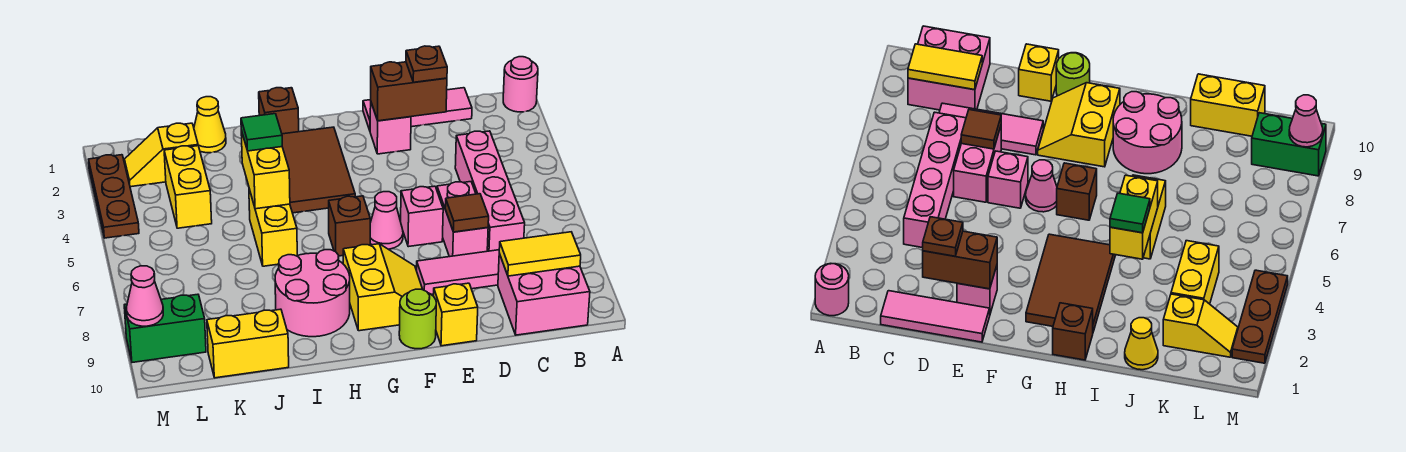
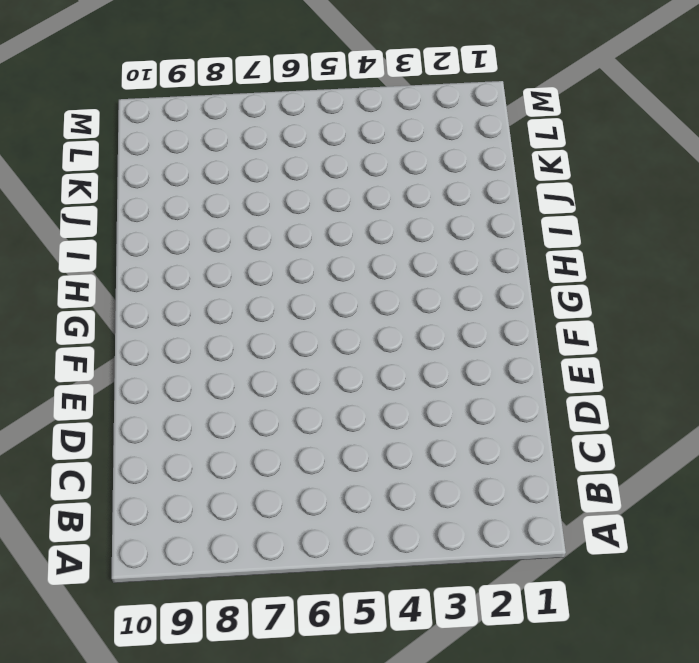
none -> pink round brick A1 level 1
none -> pink brick B9:C10 level 1
none -> pink tile C1:E1 level 1
none -> pink brick C4:C7 level 1

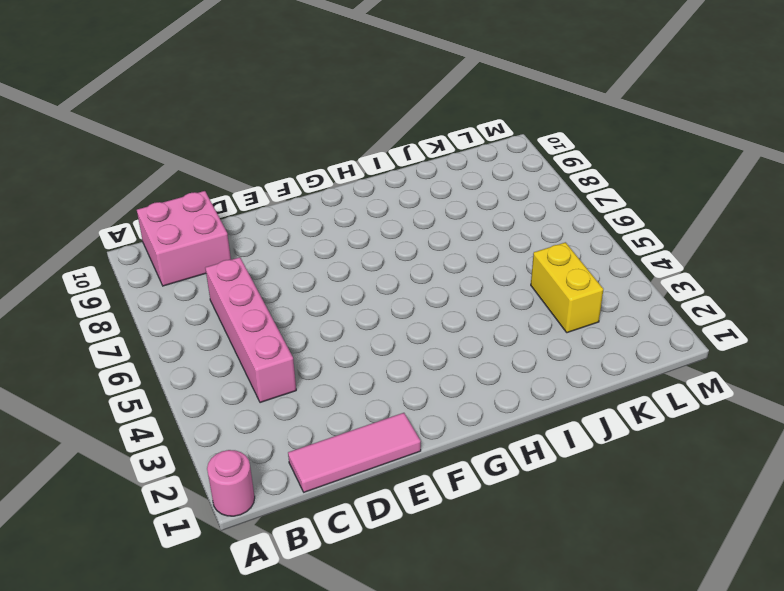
none -> pink tile C8:E8 level 1
none -> pink brick D6:D7 level 1
none -> pink brick E2 level 1
none -> pink brick E6 level 1

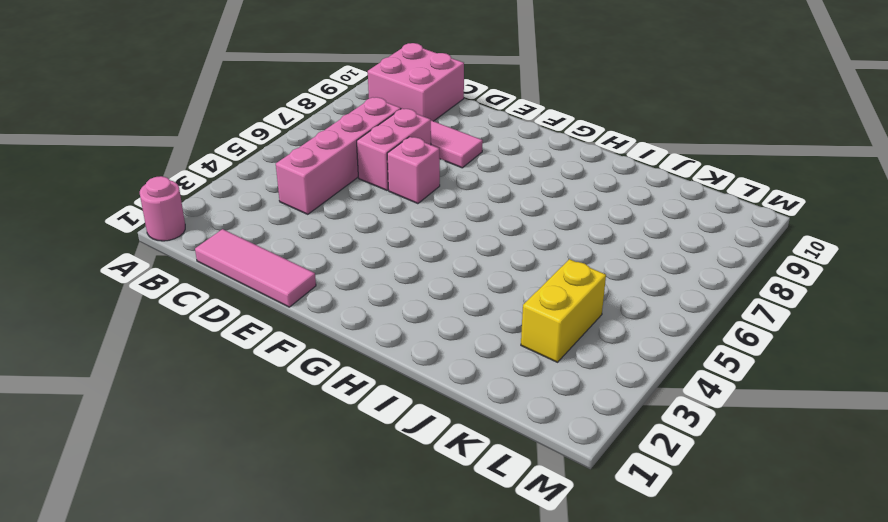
none -> pink brick E2 level 1
none -> yellow brick E10 level 1
none -> pink cone F6 level 1
none -> yellow slope F8:G9 level 1 top G

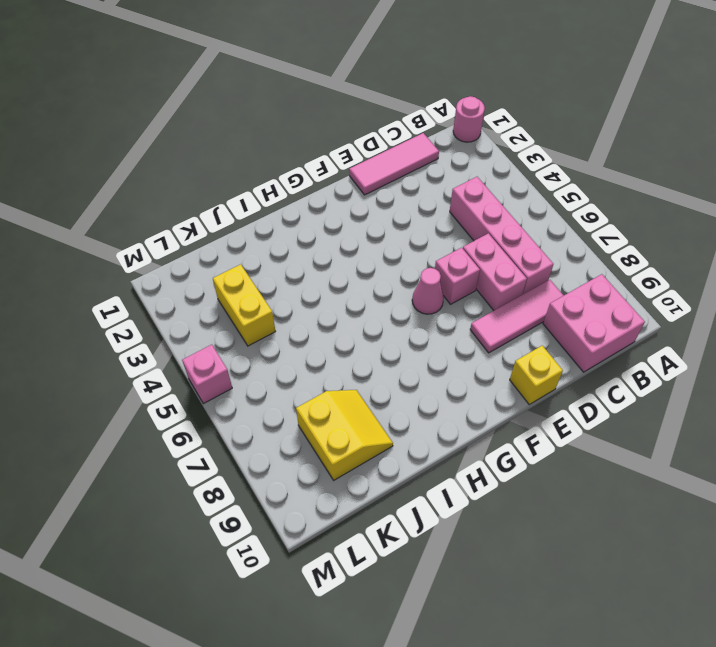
yellow slope J8:K9 level 1 top K -> yellow slope F8:G9 level 1 top G
pink brick M5 level 1 -> pink brick E2 level 1
none -> lime round brick F10 level 1
none -> brown tile G2:H4 level 1
none -> brown brick G6 level 1
none -> brown brick H1 level 1

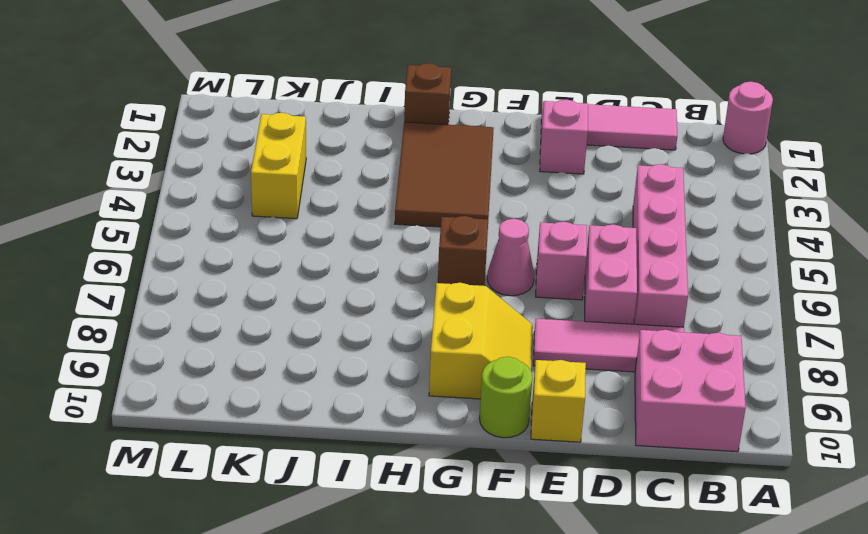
none -> pink round brick H8:I9 level 1
none -> yellow brick I5:I6 level 1
none -> yellow cone J1 level 1
none -> yellow brick J10:K10 level 1

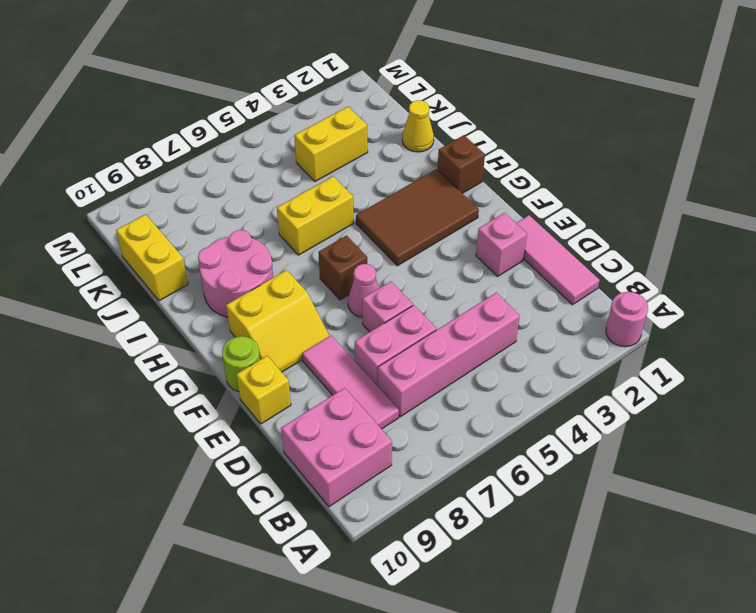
none -> yellow slope K2:L2 level 1 top K
none -> green brick L9:M9 level 1
none -> brown plate M2:M4 level 1
none -> yellow tile B9:C9 level 2

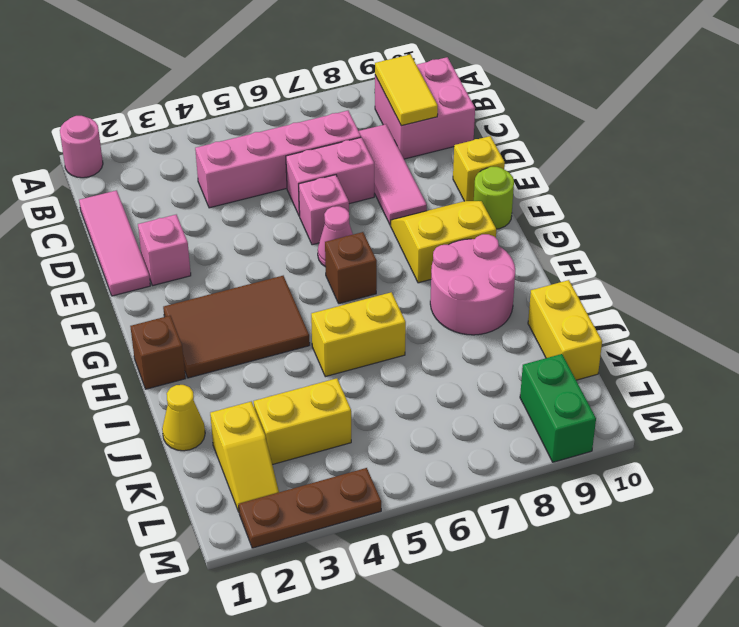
none -> brown brick D2:E2 level 2
none -> brown tile D7 level 2
none -> yellow brick I4:I5 level 2
none -> pink cone M9 level 2

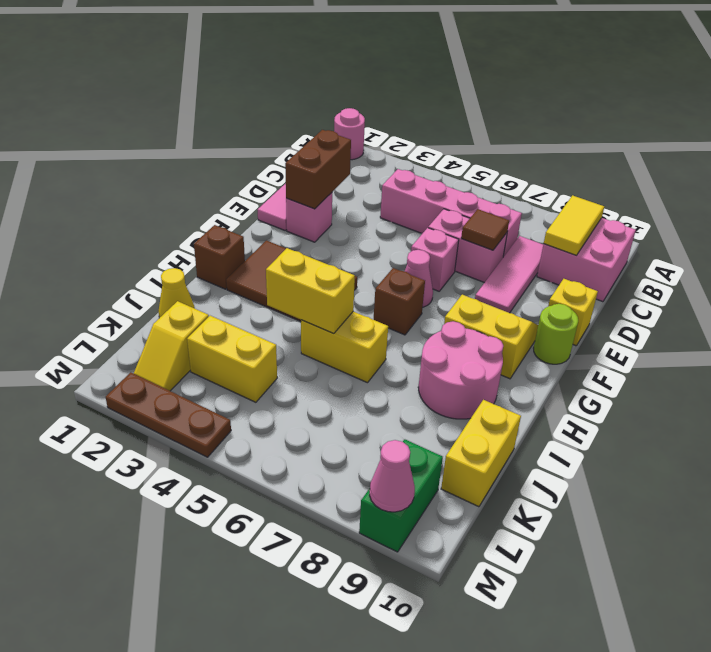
none -> brown plate D2 level 3
none -> green tile I4 level 3

